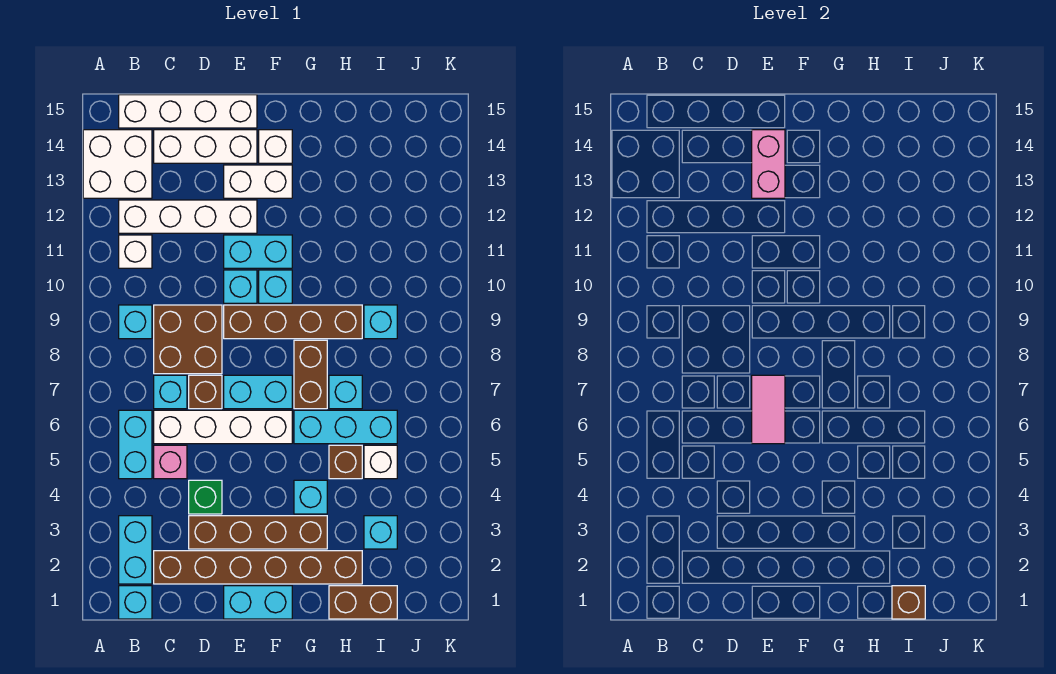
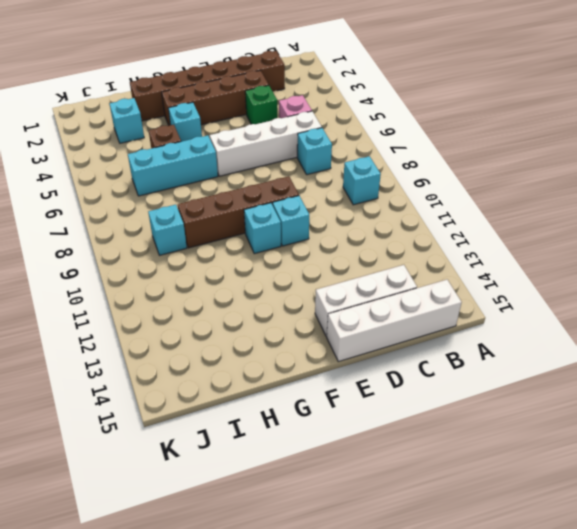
none -> white brick A13:B14 level 1
none -> cyan brick B1 level 1
none -> cyan brick B2:B3 level 1
none -> cyan brick B5:B6 level 1

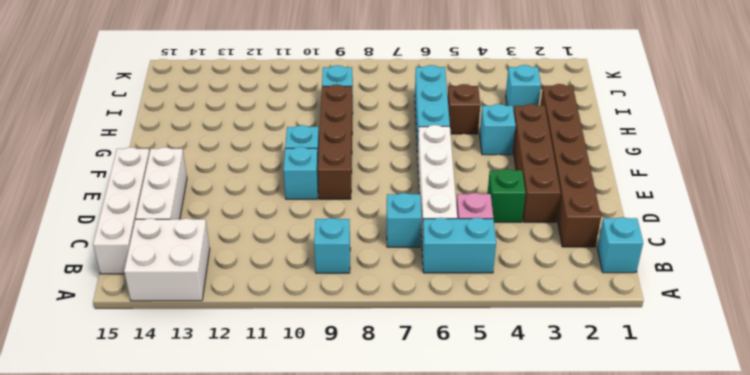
none -> cyan brick B2:B3 level 1
none -> white brick B11 level 1
none -> white brick B12:E12 level 1
none -> brown brick C8:D9 level 1

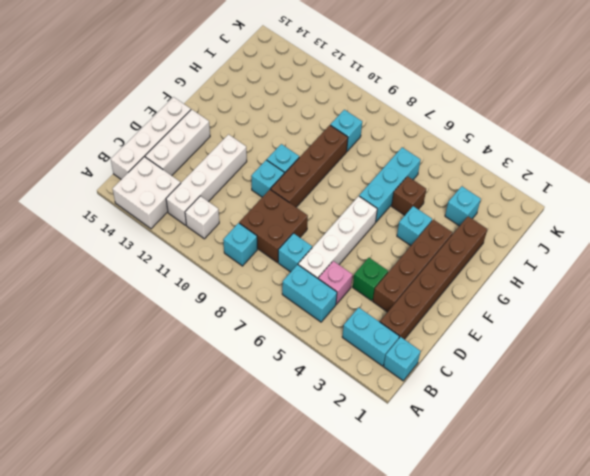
none -> brown brick D7 level 1
none -> cyan brick E1:F1 level 1
none -> cyan brick E7:F7 level 1
none -> cyan brick E11:F11 level 1

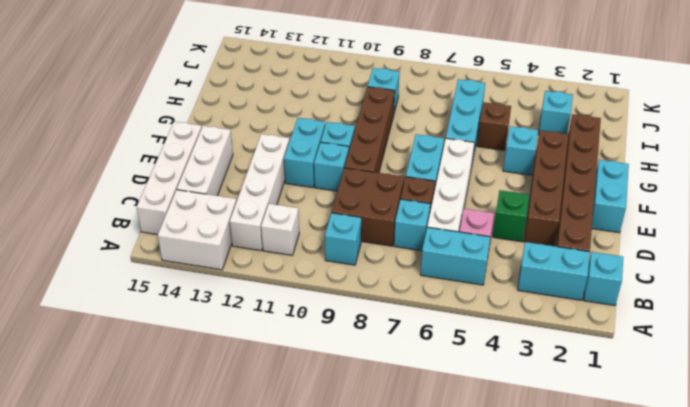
none -> white brick E13:F13 level 1
none -> white brick F14 level 1
none -> brown brick G7:G8 level 1
none -> brown brick H1:I1 level 1

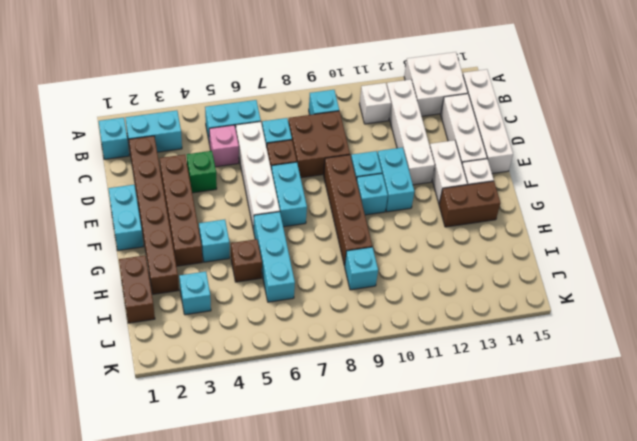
brown brick G13:G14 level 1 -> brown brick G7:G8 level 1
none -> cyan brick H7 level 1
none -> white brick I5 level 1
none -> pink tile E6:E7 level 2
none -> pink brick E13:E14 level 2

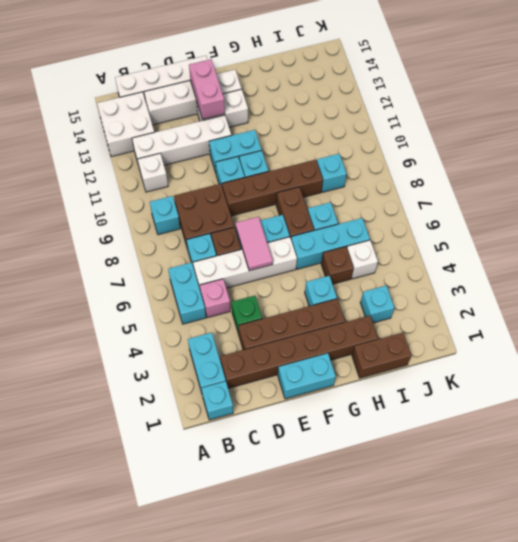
none -> brown brick I1 level 2

